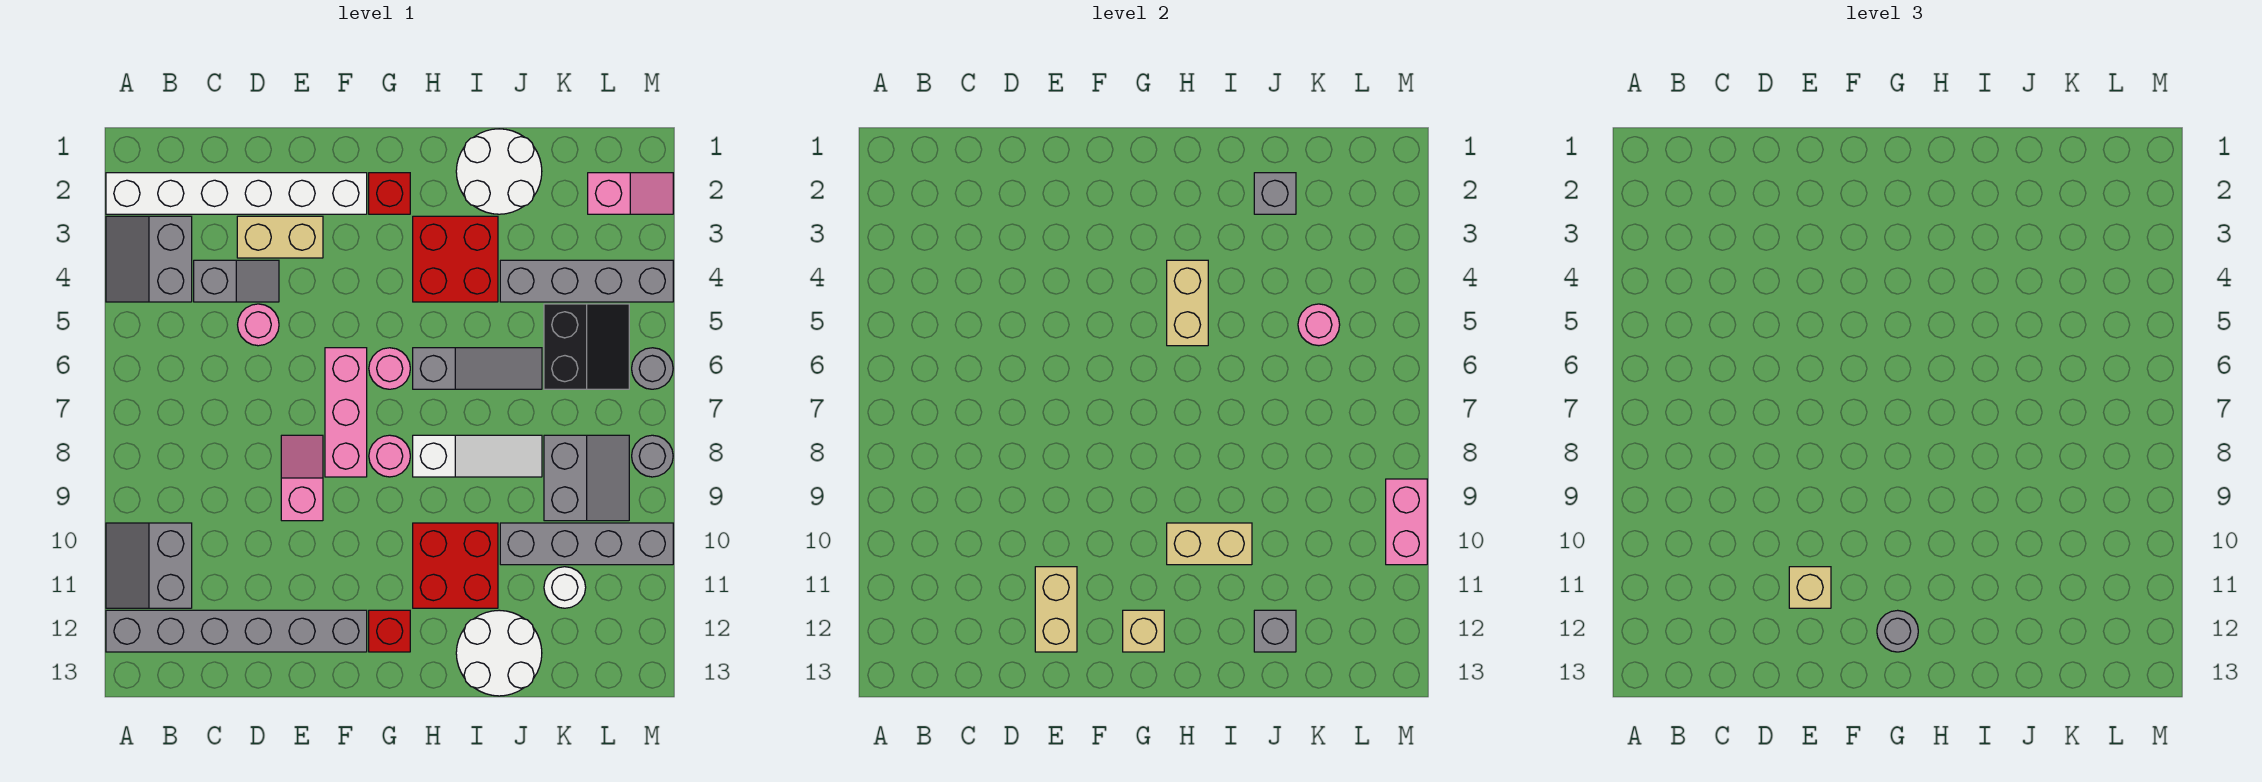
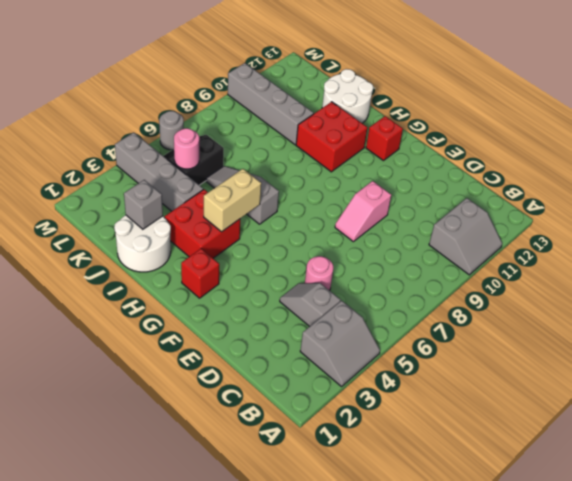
none -> white brick A2:F2 level 1
none -> grey brick A12:F12 level 1
none -> tan brick D3:E3 level 1
none -> pink brick F6:F8 level 1

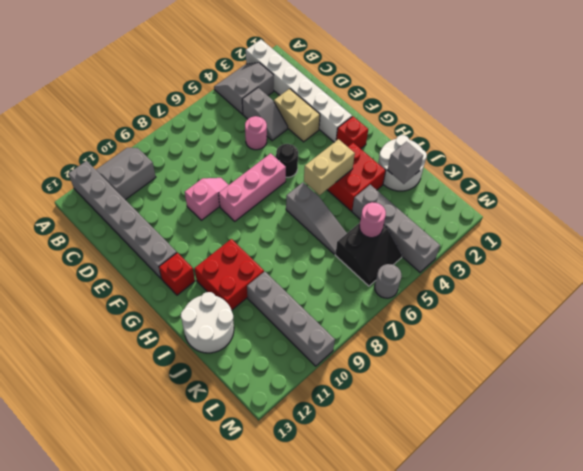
black round brick F5 level 1 -> none
none -> pink round brick G6 level 1
none -> pink round brick G8 level 1
none -> white slope H8:J8 level 1 top H
none -> grey slope K8:L9 level 1 top K

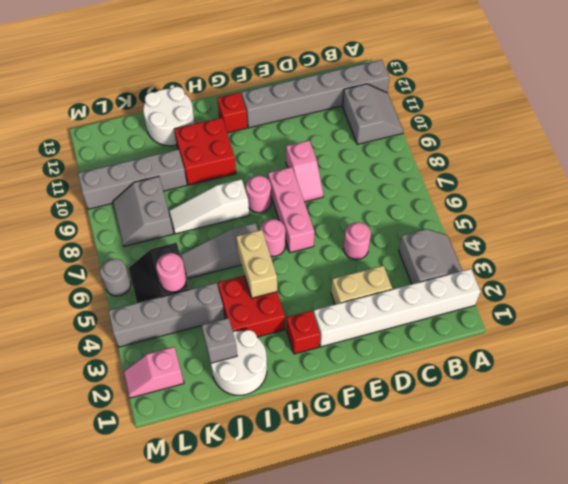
none -> grey slope C4:D4 level 1 top C
none -> white round brick K11 level 1
none -> grey round brick M8 level 1
none -> tan brick E11:E12 level 2

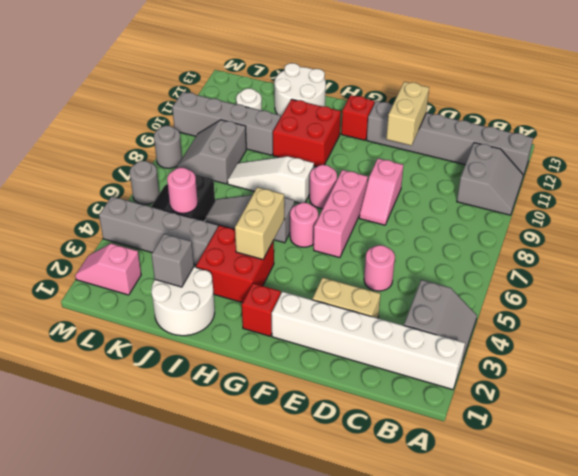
none -> grey slope C4:D4 level 1 top C
none -> tan brick G12 level 2
none -> tan brick H10:I10 level 2
none -> grey brick J12 level 2

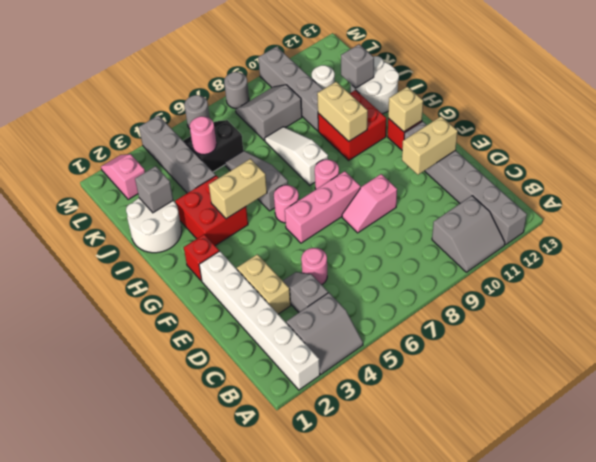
none -> pink brick M9:M10 level 2
none -> tan brick E11 level 3
none -> grey round brick G12 level 3

